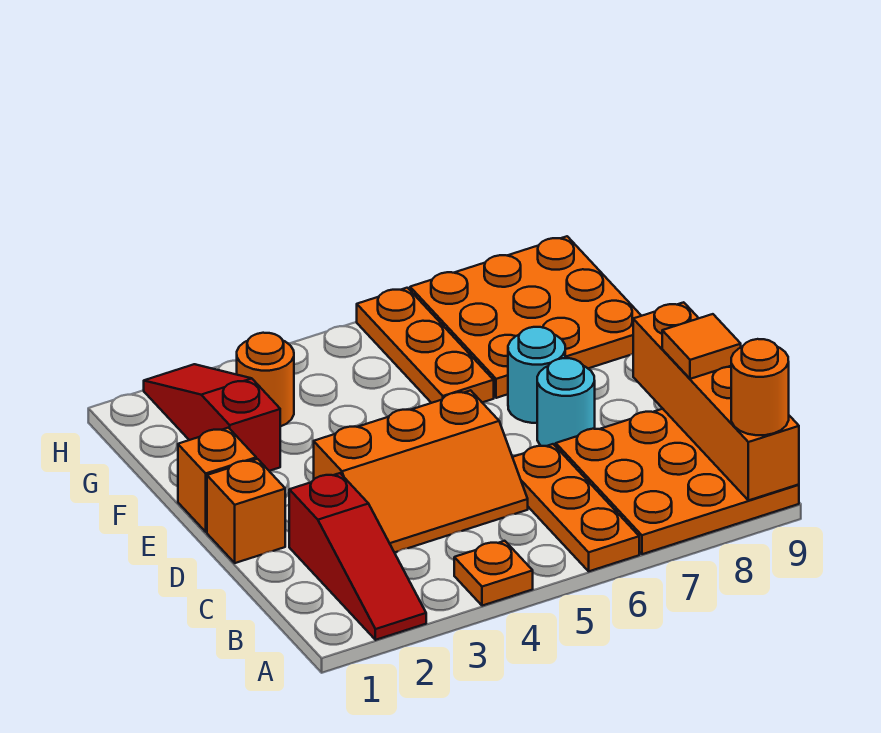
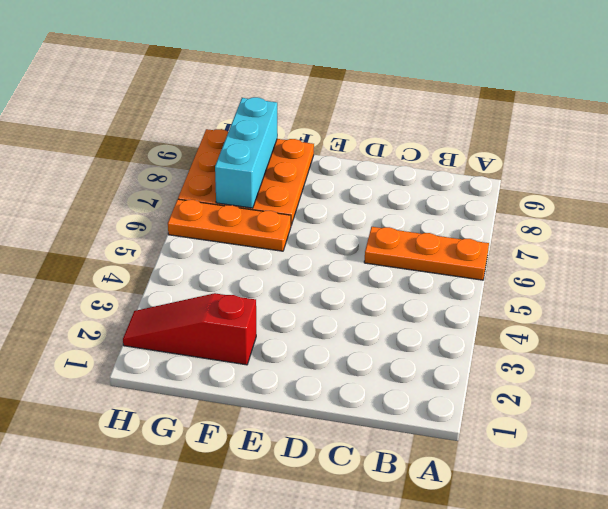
cyan brick G7:G9 level 2 -> none
none -> red slope A2:C2 level 1 top C
none -> orange plate A4 level 1
none -> orange plate A7:C9 level 1

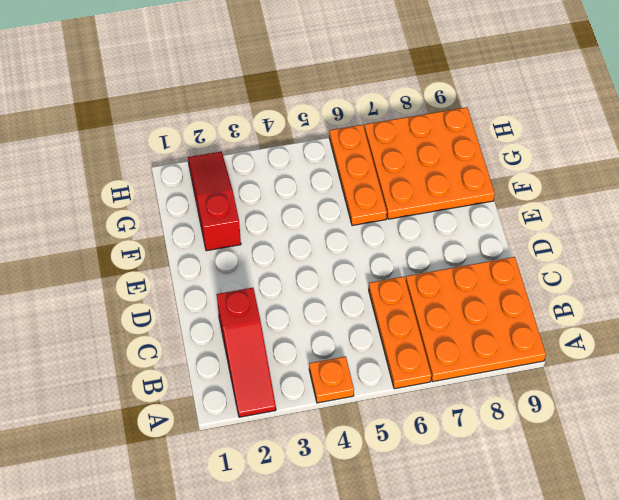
none -> orange slope C3:D5 level 1 top D
none -> orange brick D1 level 1
none -> cyan round brick D7 level 1

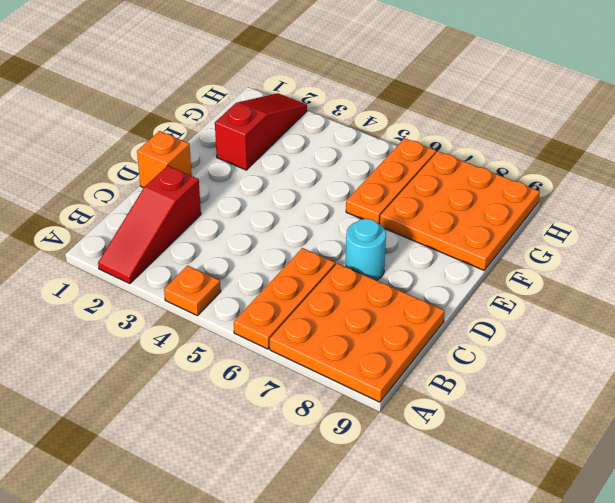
none -> orange slope C3:D5 level 1 top D
none -> orange brick E1 level 1
none -> cyan round brick E7 level 1

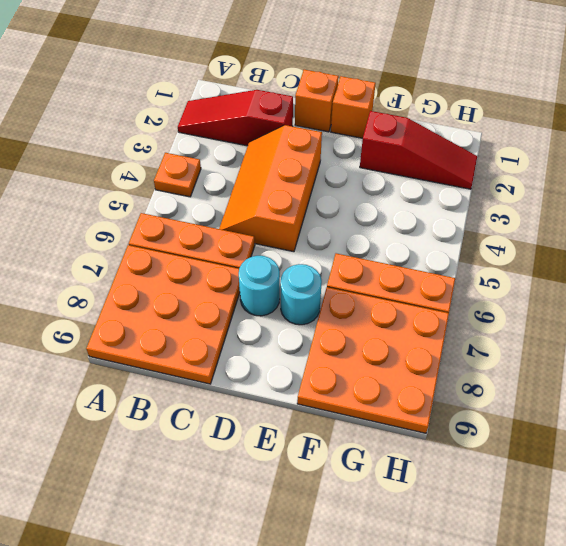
none -> orange round brick G3 level 1
none -> orange brick A9:D9 level 2
none -> orange round brick A9 level 3

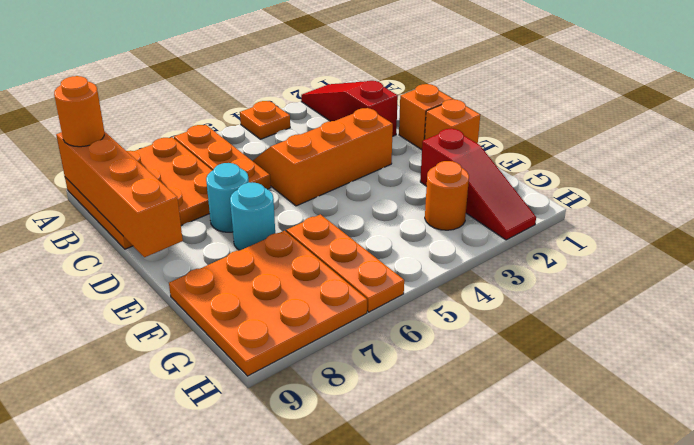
none -> orange tile C9 level 3

